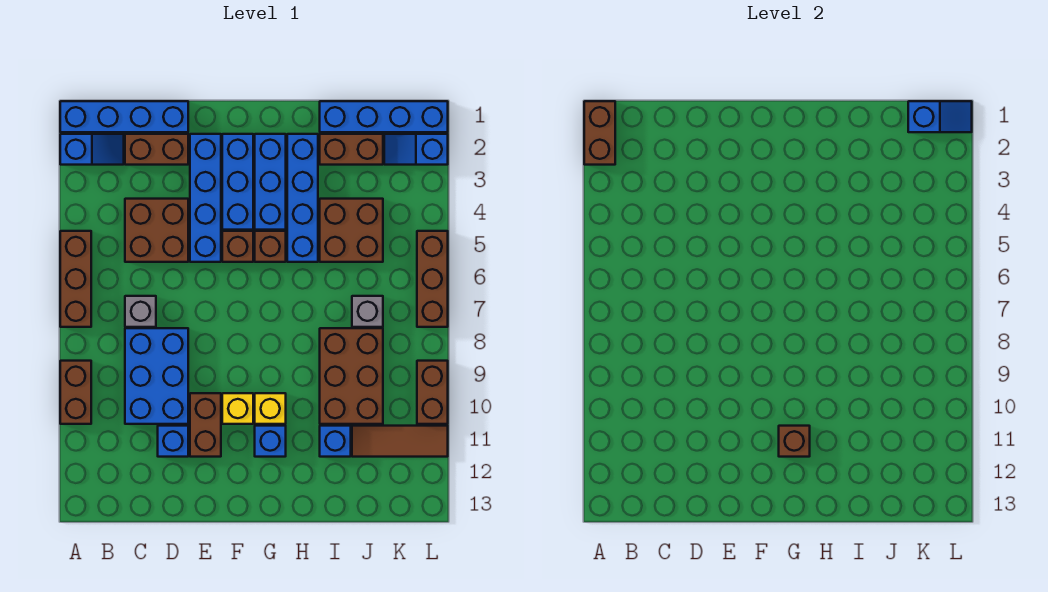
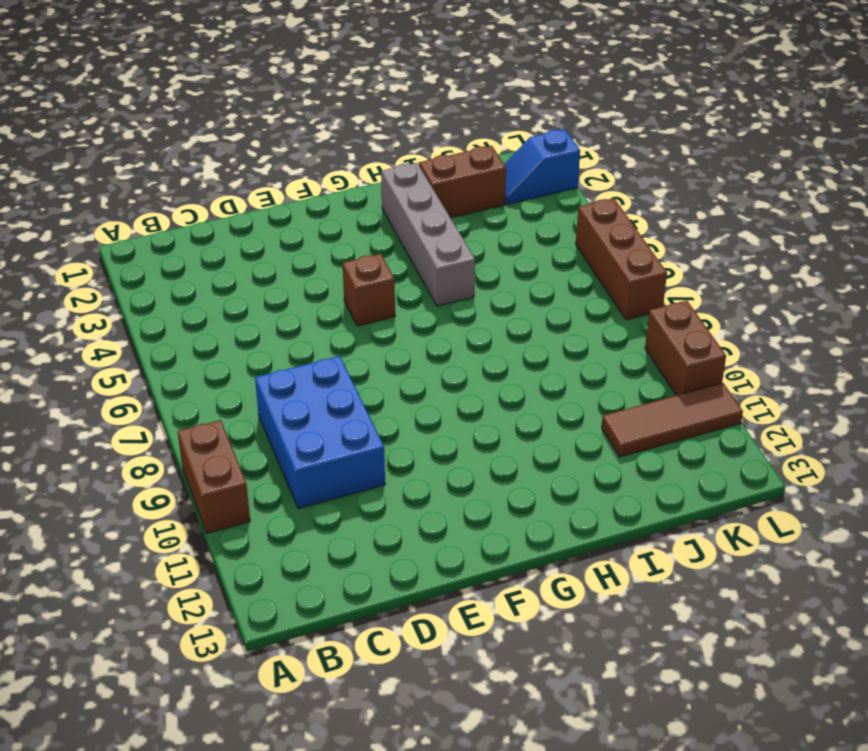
grey brick H2:H5 level 1 -> blue brick H2:H5 level 1
none -> blue brick A1:D1 level 1
none -> blue slope A2:B2 level 1 top A
none -> brown brick A5:A7 level 1
none -> brown brick C2:D2 level 1

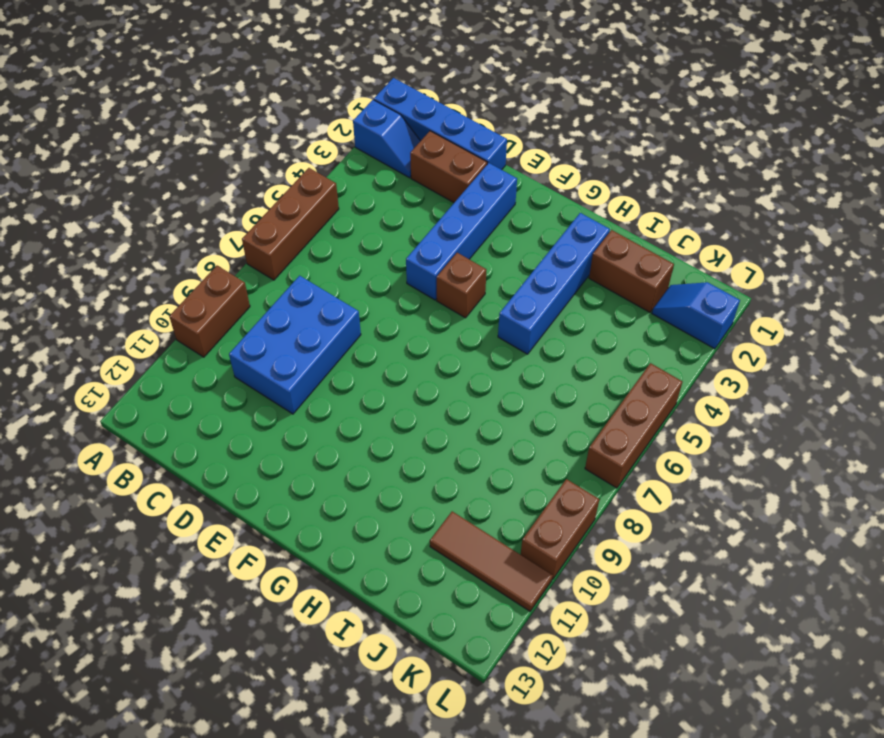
none -> brown brick C4:D5 level 1
none -> grey brick C7 level 1
none -> blue brick D11 level 1
none -> brown brick E10:E11 level 1

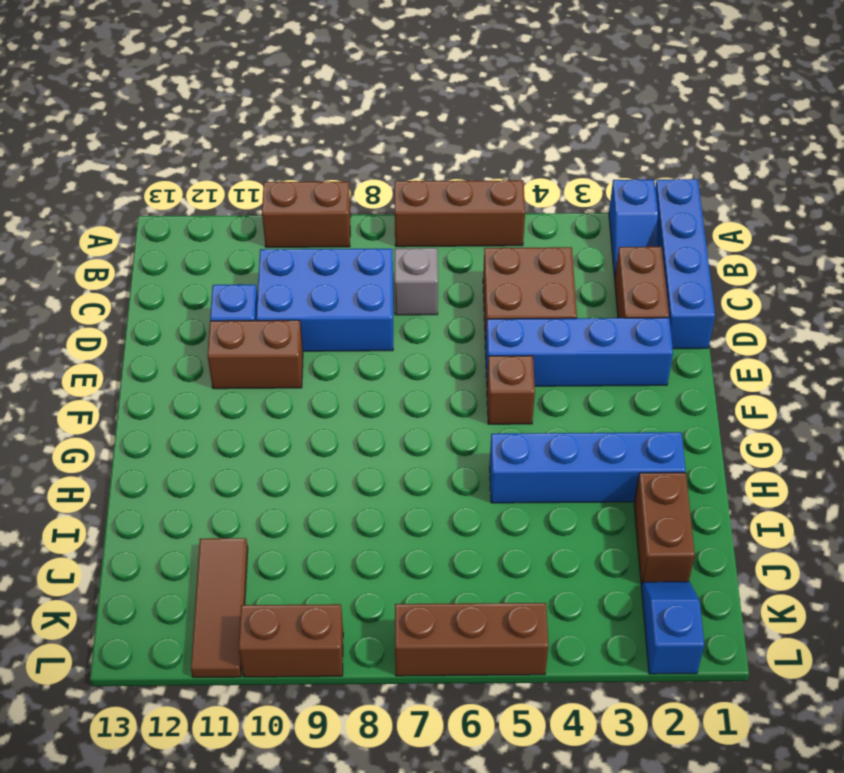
none -> blue brick F2:F4 level 1
none -> yellow brick F10 level 1
none -> blue brick G2:G4 level 1
none -> brown brick G5 level 1

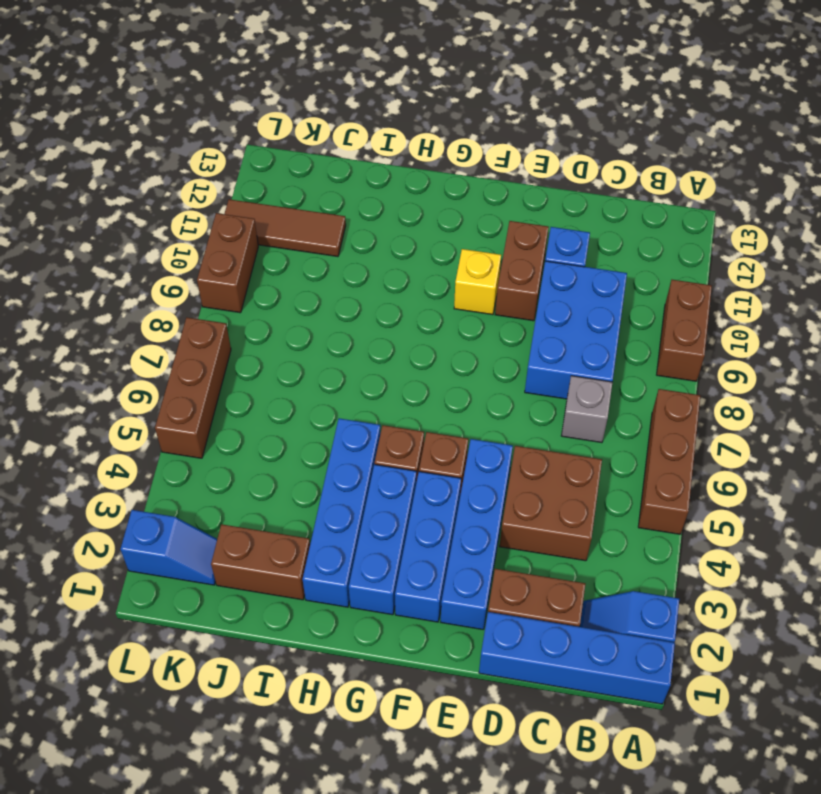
none -> yellow brick G10 level 1
none -> blue brick G11 level 1
none -> blue brick I1:L1 level 1
none -> brown brick I4:J5 level 1

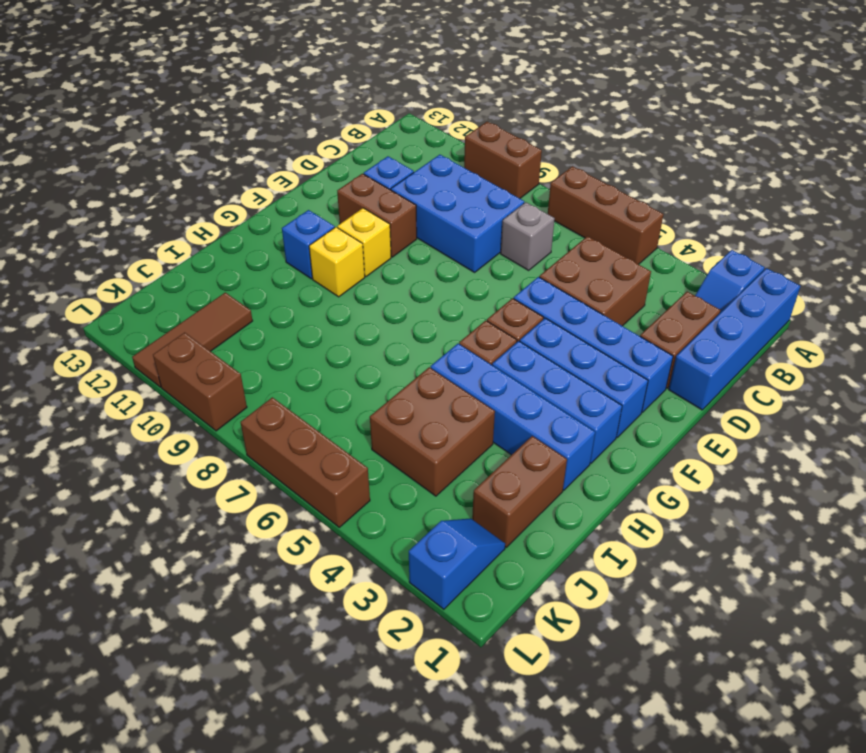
none -> blue brick I1:L1 level 1
none -> brown brick I8:J10 level 1
none -> blue brick I11 level 1
none -> grey brick J7 level 1

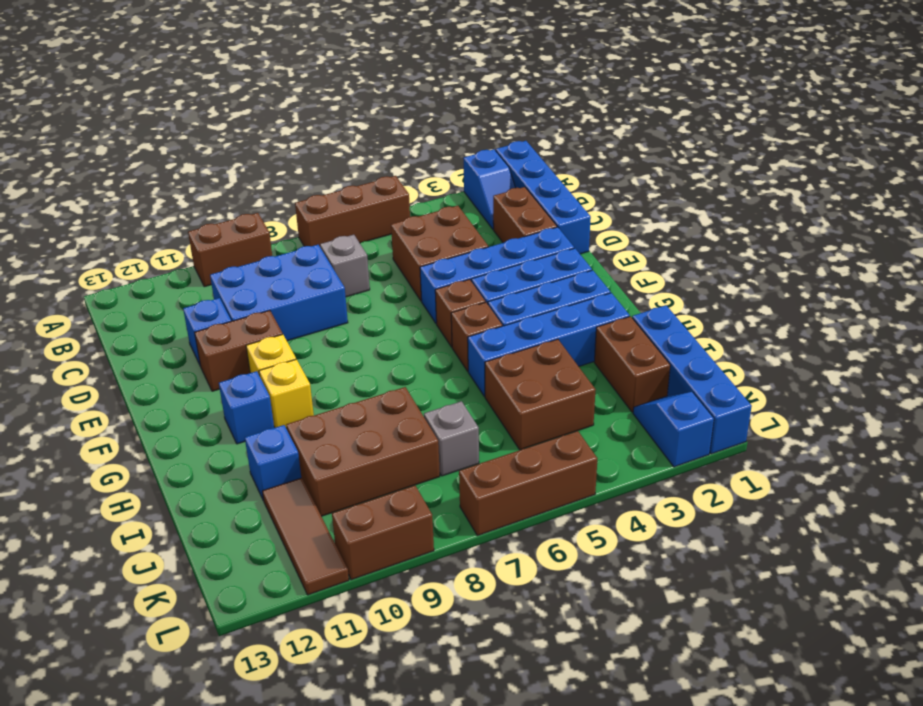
none -> brown brick A1:A2 level 2
none -> brown brick G11 level 2
none -> blue slope K1:L1 level 2 top K

